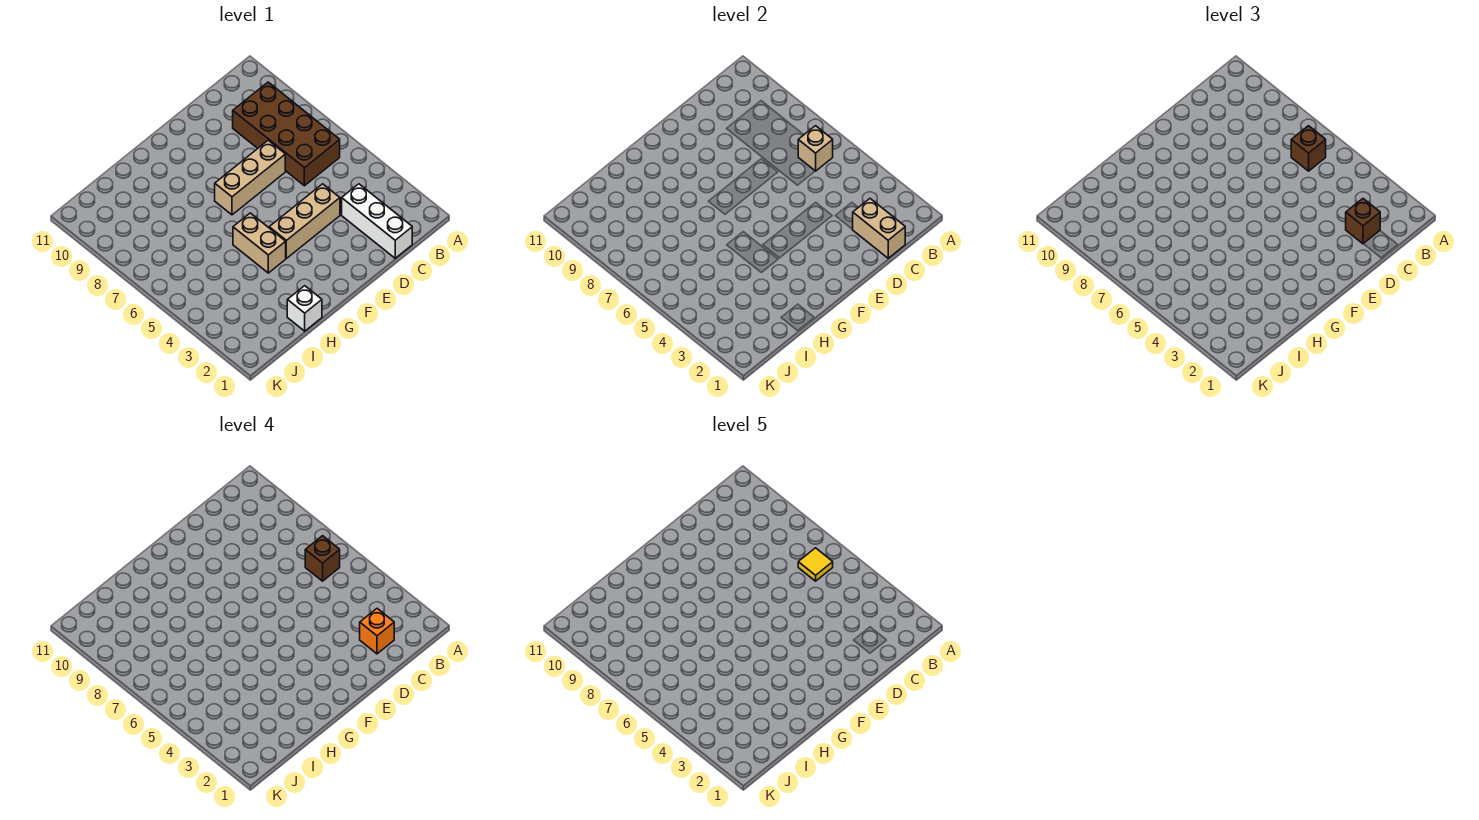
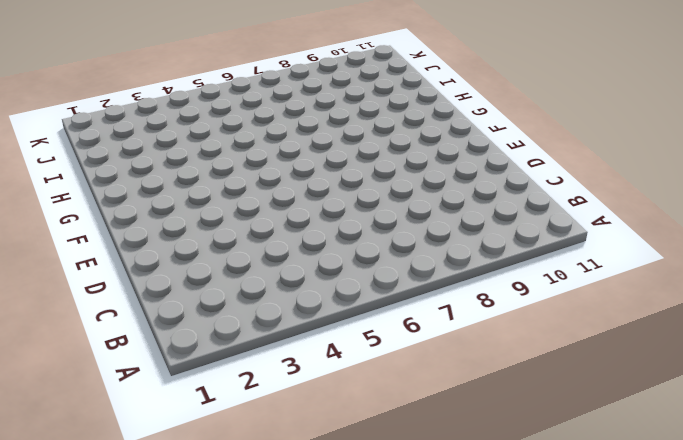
none -> brown brick B6:C9 level 1
none -> white brick C1:C3 level 1
none -> tan brick D4:F4 level 1

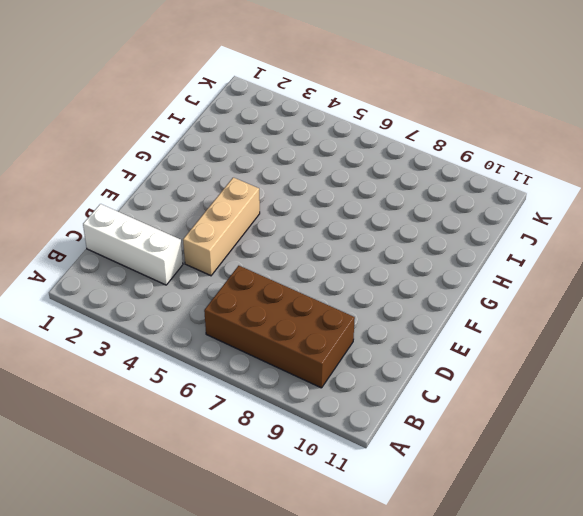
none -> tan brick D7:F7 level 1
none -> tan brick G4:G5 level 1
none -> white brick H1 level 1

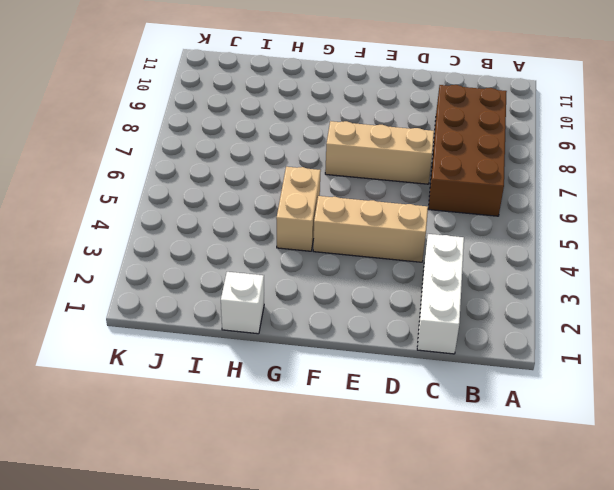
none -> tan brick B6 level 2
none -> tan brick C1:C2 level 2
none -> brown brick B6 level 3

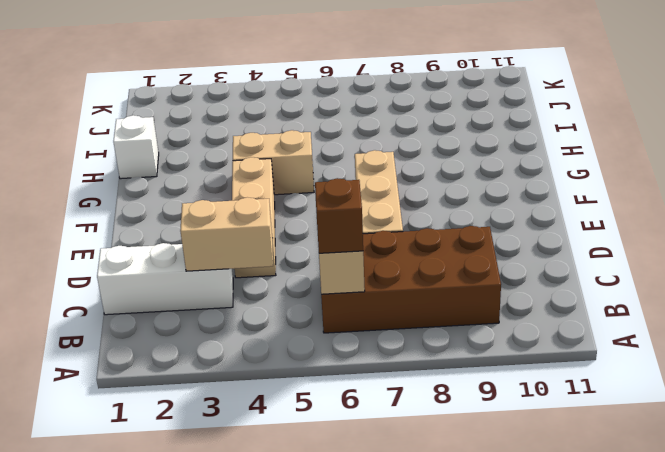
tan brick C3:C4 level 2 -> tan brick C1:C2 level 2
none -> brown brick C2 level 3
none -> brown brick B6 level 4
none -> orange brick C2 level 4

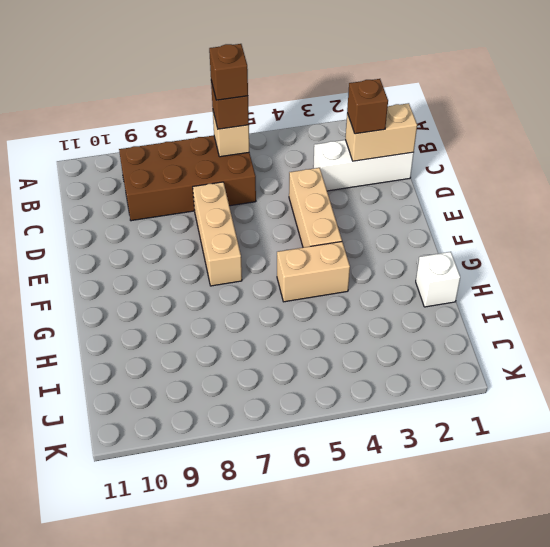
none -> orange brick C2 level 4
none -> yellow tile B6 level 5

